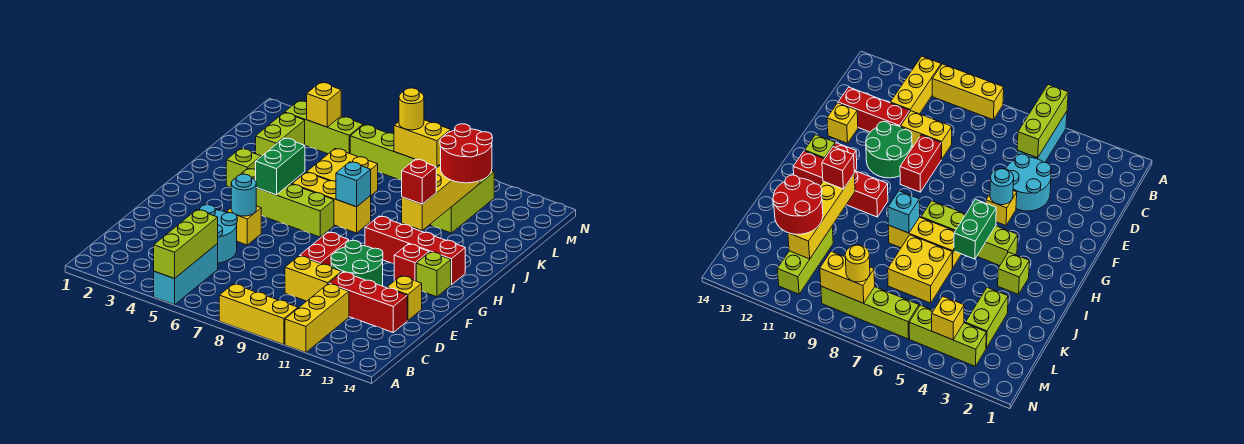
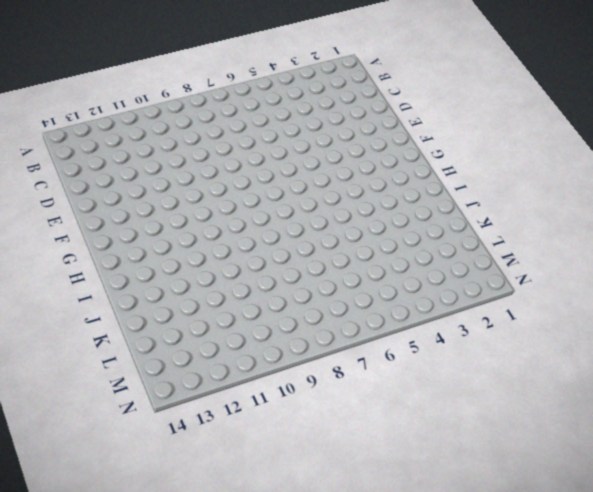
none -> cyan brick A5:C5 level 1
none -> yellow brick A8:A10 level 1
none -> yellow brick A11:C11 level 1
none -> cyan round brick D4:E5 level 1

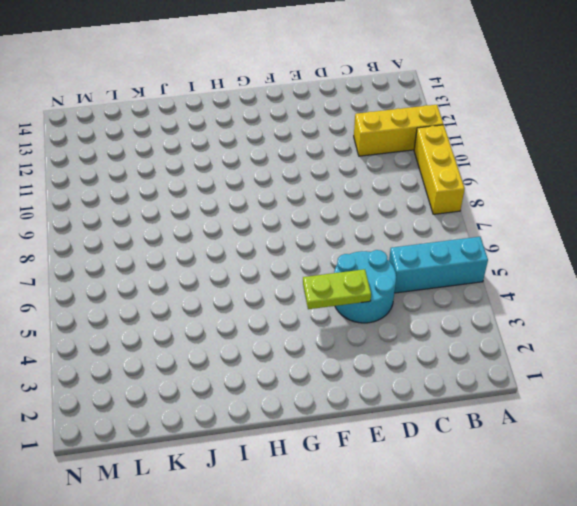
lime plate E4:F4 level 2 -> none
none -> yellow brick D9:D10 level 1
none -> red brick D11:D13 level 1
none -> red brick E9:F9 level 1
none -> green round brick E10:F11 level 1

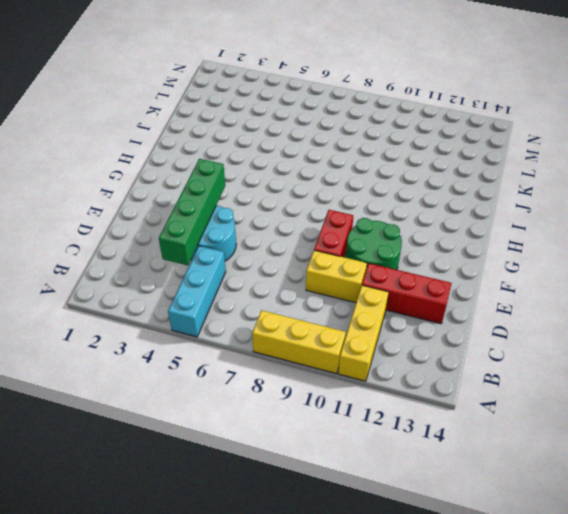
green brick C4:F4 level 2 -> none
none -> yellow brick E13 level 1
none -> yellow brick F5 level 1
none -> red brick G12 level 1
none -> lime brick G13 level 1

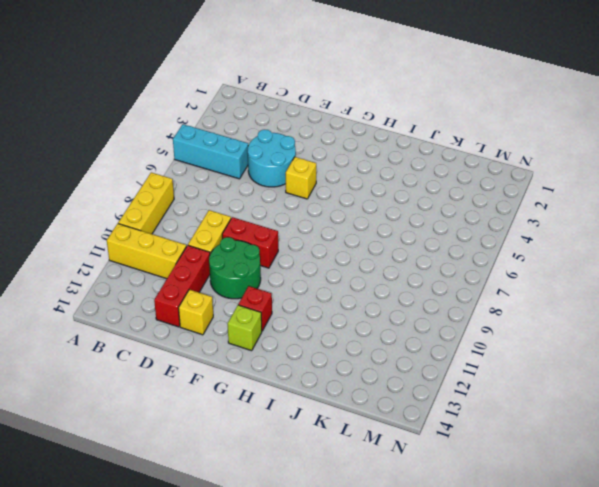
none -> lime brick H4:H7 level 1
none -> red brick H10:H13 level 1
none -> lime brick I3 level 1
none -> yellow brick I6:I8 level 1

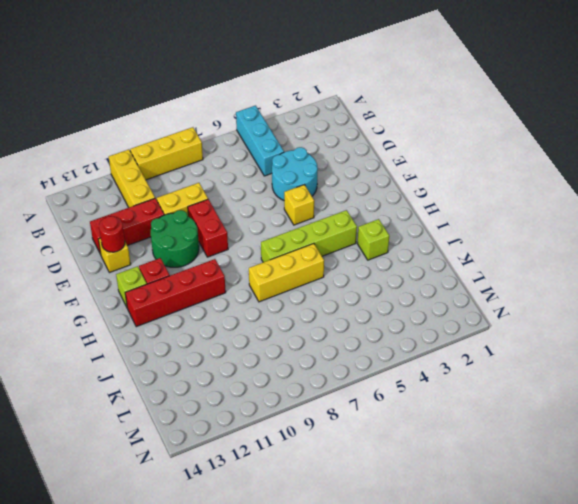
red round brick E13 level 2 -> none
none -> yellow brick J6:K7 level 1
none -> lime brick K3:L3 level 1
none -> lime brick K11:M11 level 1
none -> lime brick M3:M5 level 1

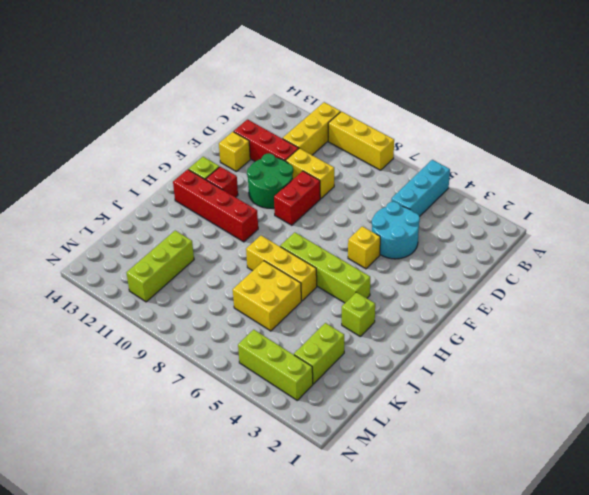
none -> lime brick M6:M9 level 1
none -> lime brick A5:C5 level 2
none -> cyan round brick F5 level 2
none -> green brick H5:I5 level 2

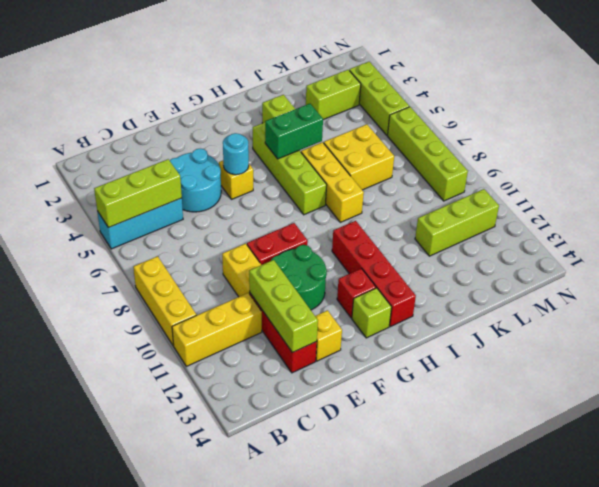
lime brick D11:D13 level 2 -> none
none -> cyan brick I8 level 2
none -> yellow brick I11:L11 level 2
none -> yellow brick M4 level 2
none -> yellow brick M8:M9 level 2

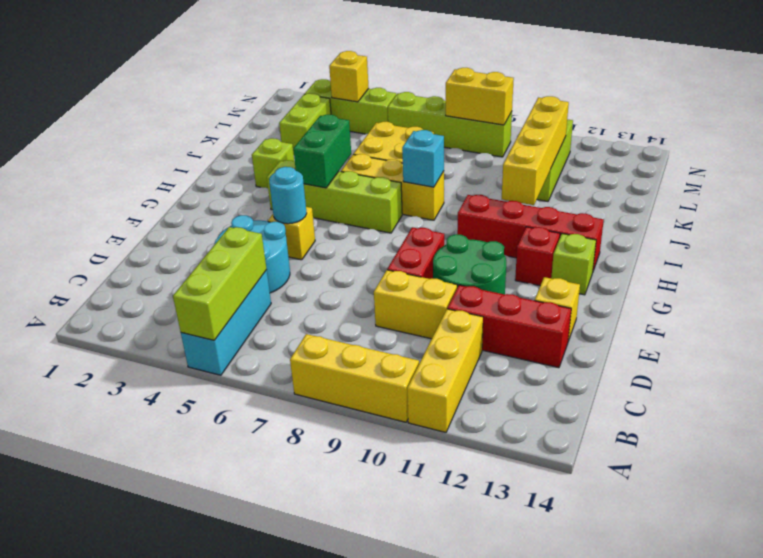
none -> red brick I11 level 3
none -> red round brick K11:L12 level 3
none -> yellow round brick M8 level 3

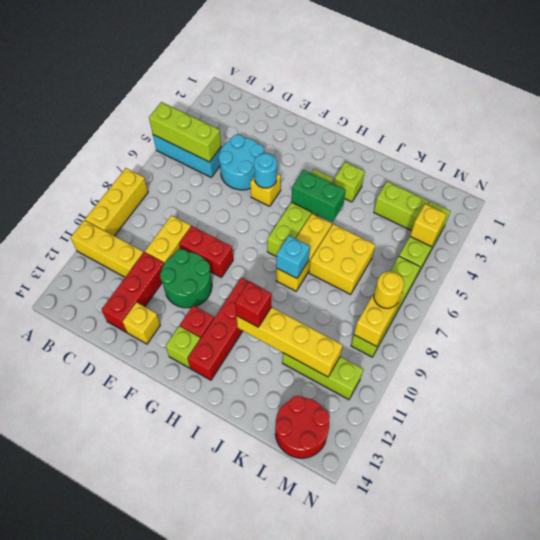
red round brick L13:M14 level 1 -> red round brick K11:L12 level 3

